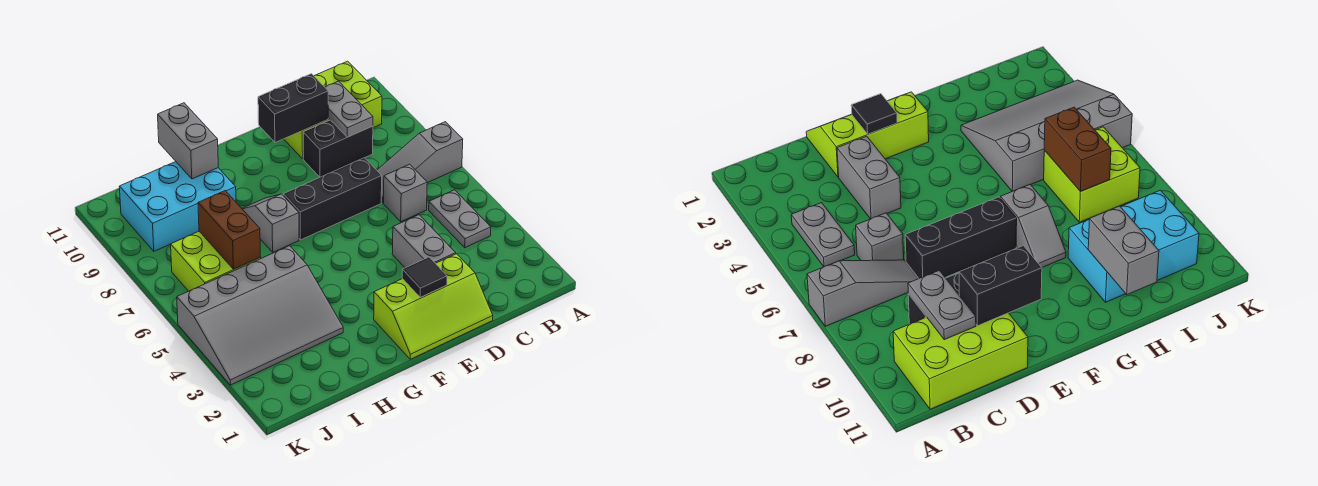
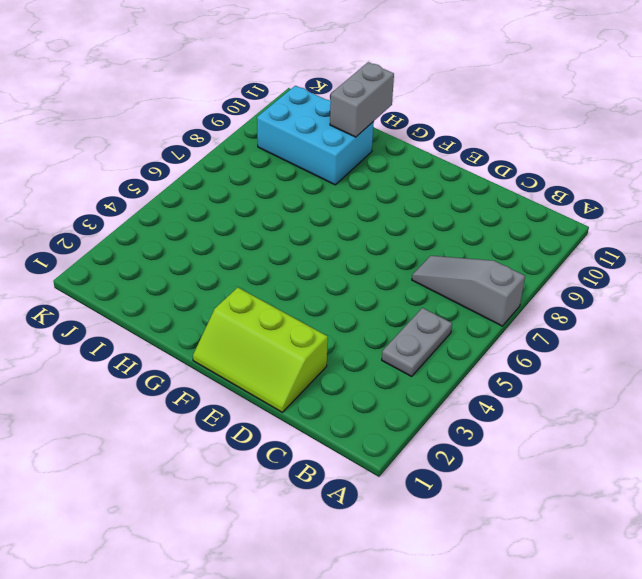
none -> lime brick B10:D11 level 1
none -> grey brick C6 level 1
none -> black brick C9:D9 level 1

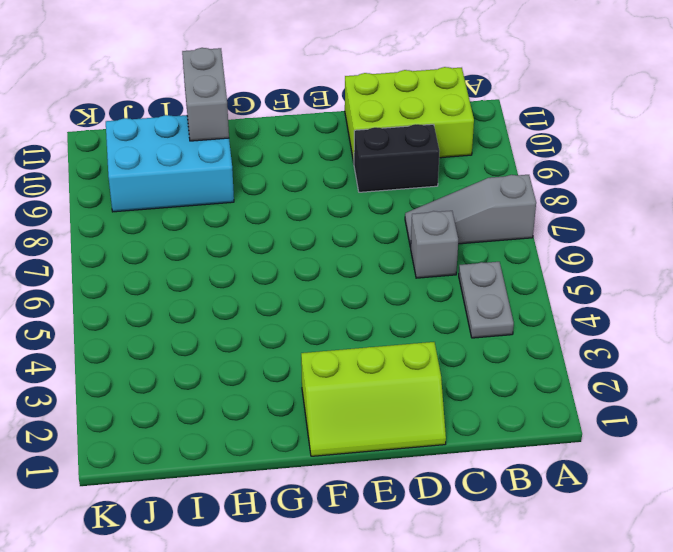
none -> grey brick D3:D4 level 1
none -> black brick D7:F7 level 1
none -> grey slope G7:G8 level 1 top 7

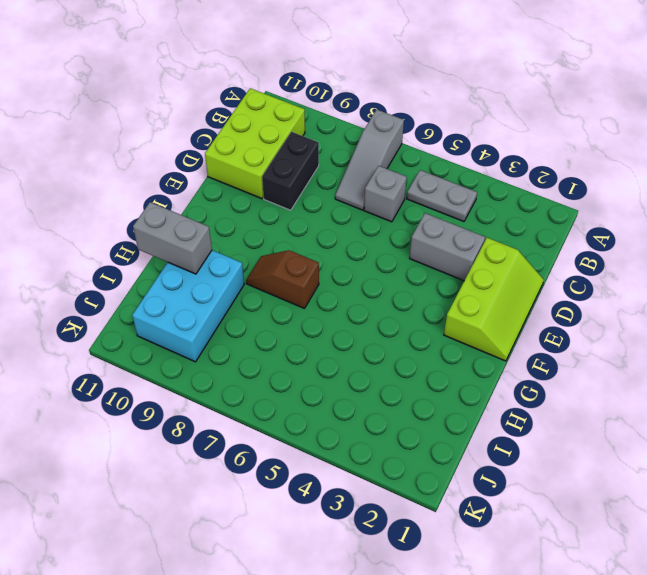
brown slope G7:G8 level 1 top 7 -> grey slope G7:G8 level 1 top 7
none -> black brick D7:F7 level 1
none -> grey slope H3:K5 level 1 top 5
none -> lime brick I6:J7 level 1

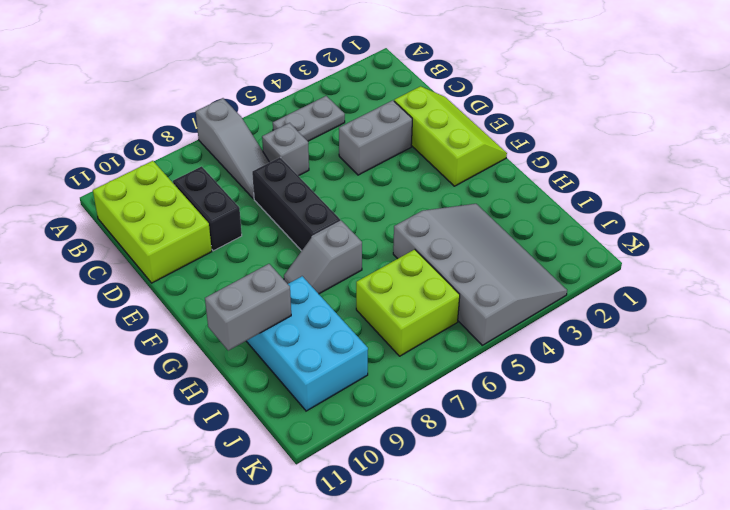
none -> grey plate C9:C10 level 2
none -> black brick D10:E10 level 2
none -> black tile E2 level 2

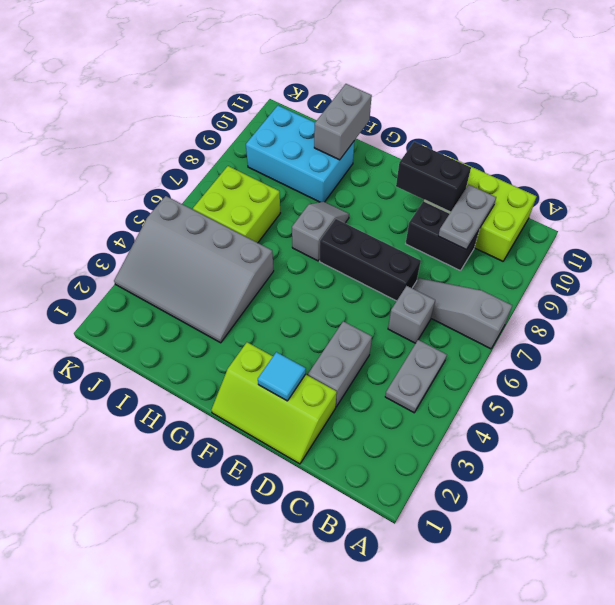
cyan tile E2 level 2 -> black tile E2 level 2
none -> brown brick I6:I7 level 2

